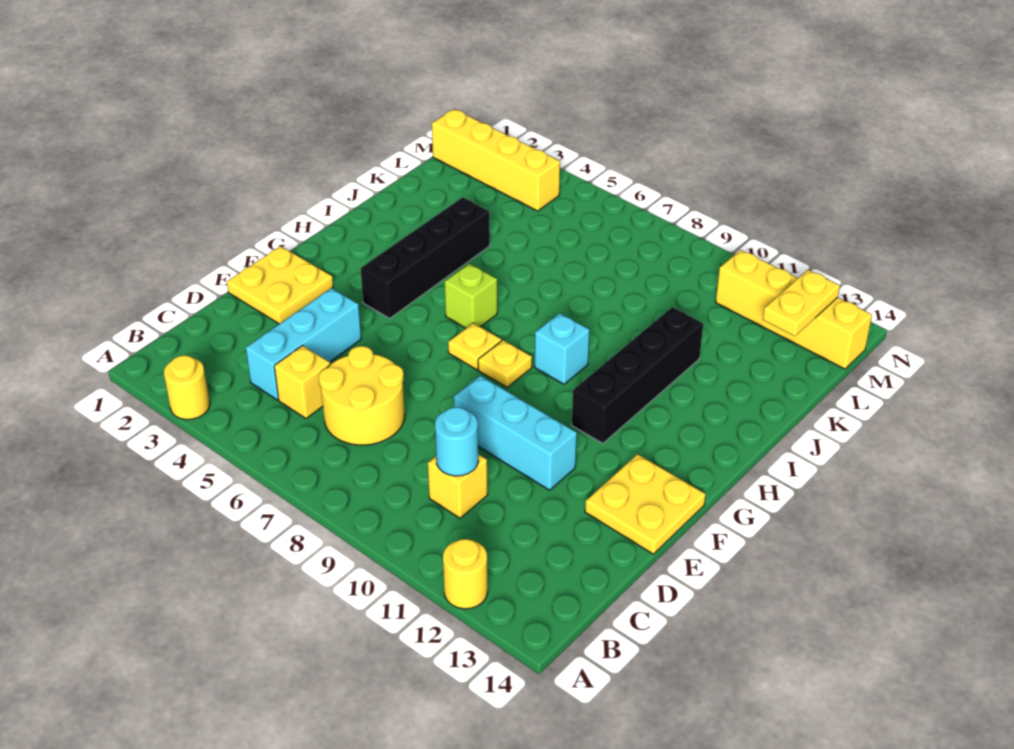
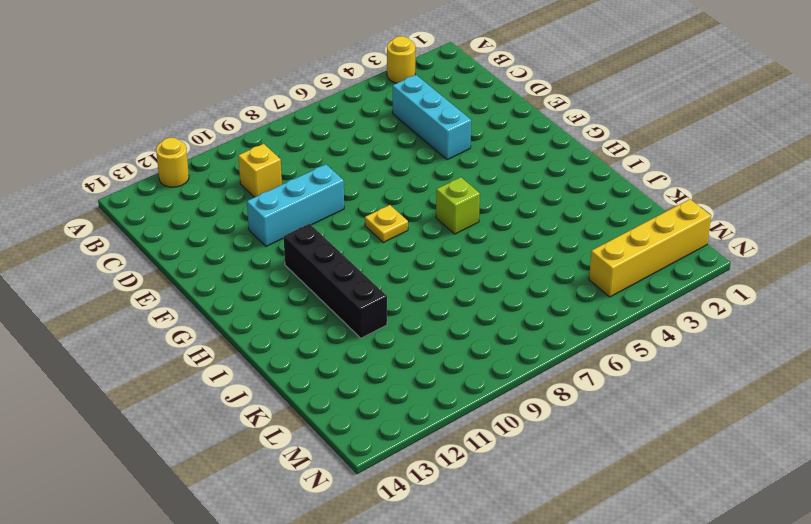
none -> yellow brick C5 level 1
none -> yellow round brick C6:D7 level 1
none -> yellow plate E1:F2 level 1

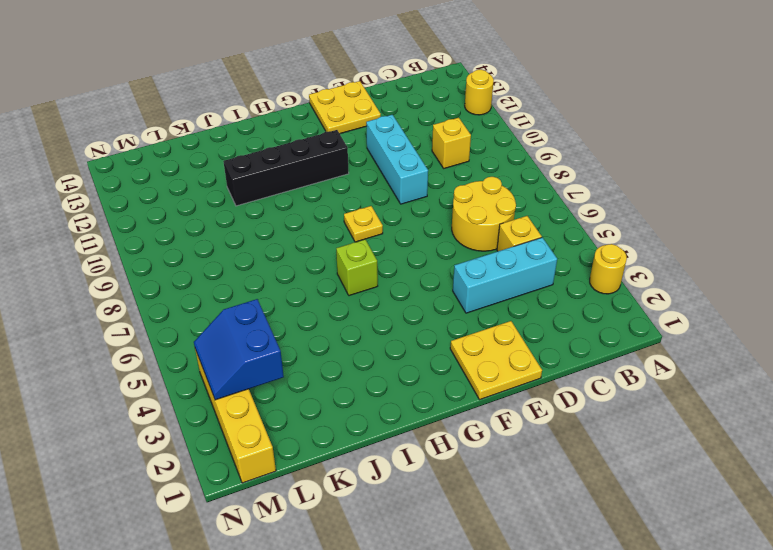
blue slope L3:M4 level 2 top L -> none
none -> black brick G4:J4 level 1
none -> yellow plate G7 level 1
none -> cyan brick H9 level 1

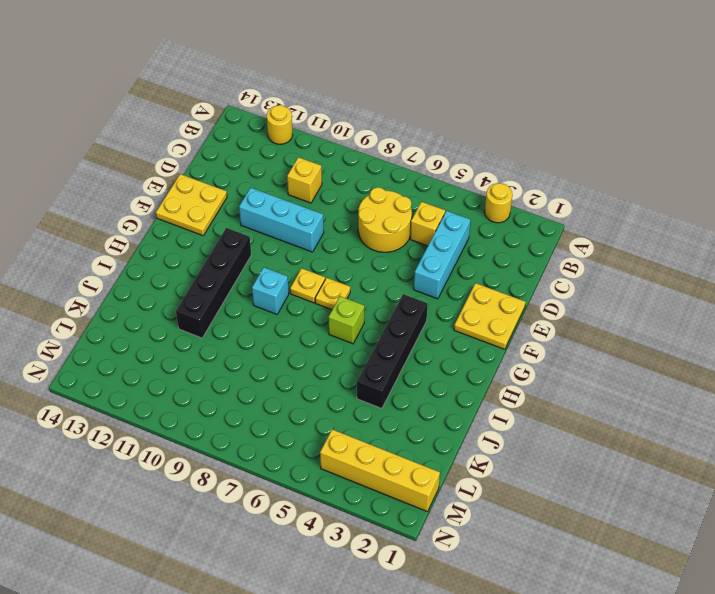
none -> yellow brick M11:M14 level 1
none -> cyan round brick C10 level 2
none -> yellow plate L13:M13 level 2

